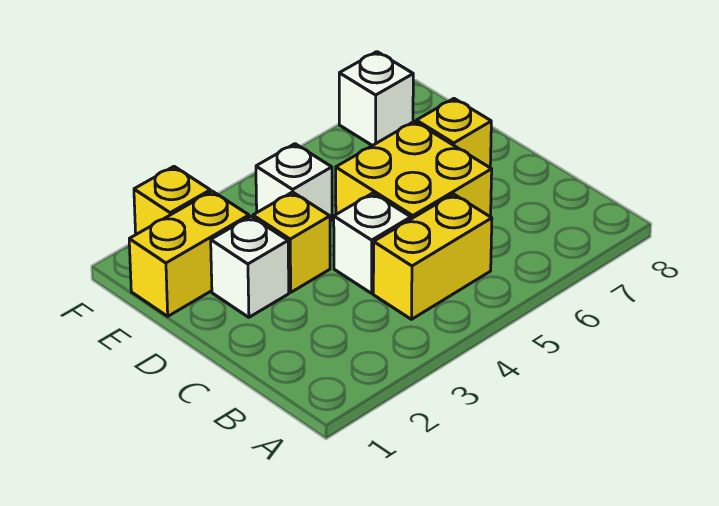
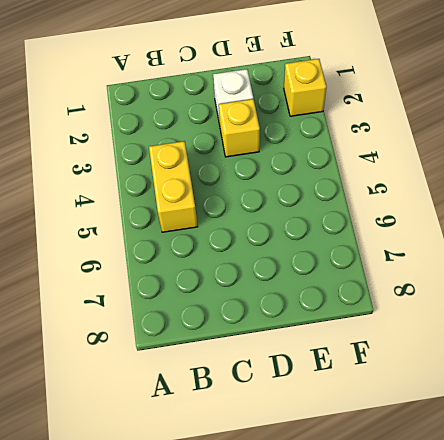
none -> white brick C4 level 1
none -> yellow brick C5:D6 level 1

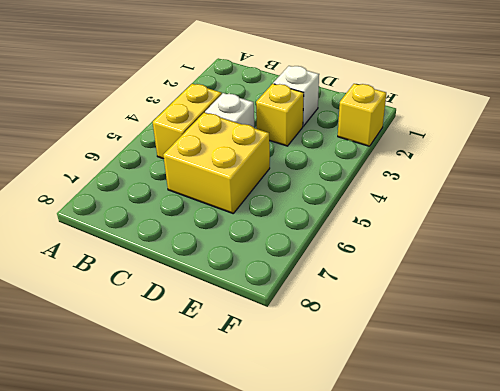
none -> yellow brick D7 level 1
none -> yellow brick E1:E2 level 1

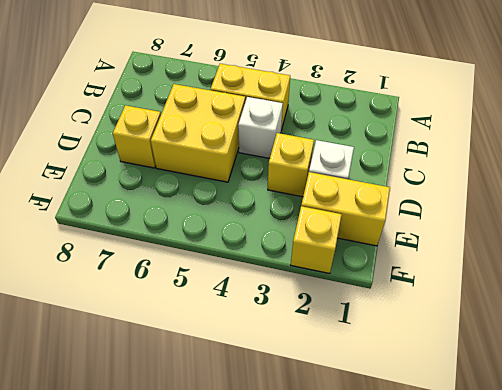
none -> white brick E4 level 1
none -> white brick F7 level 1

